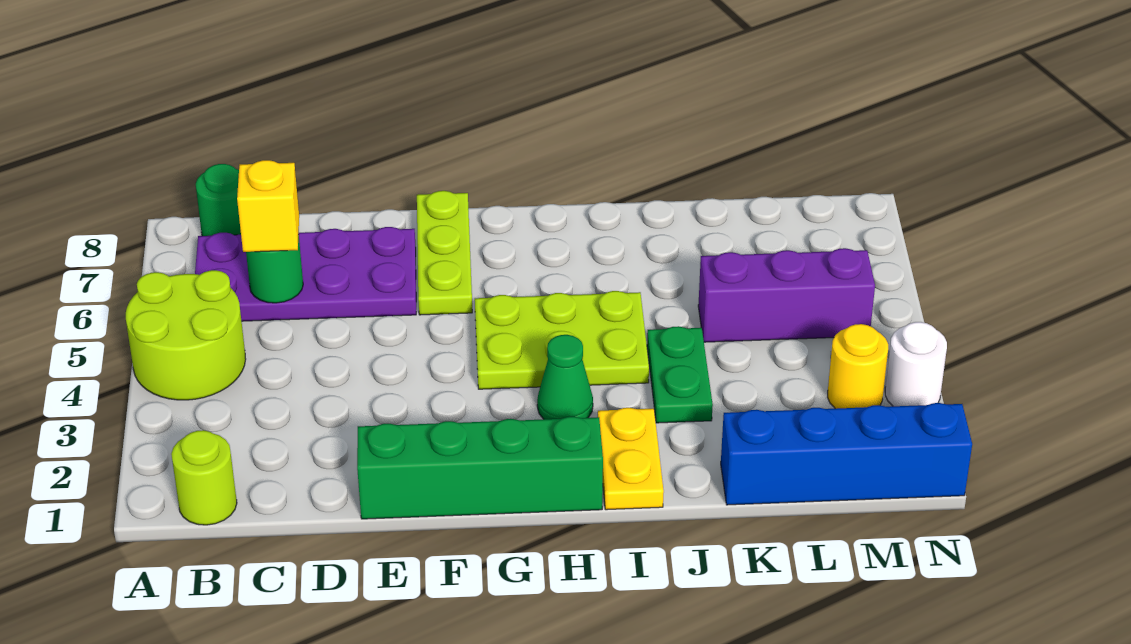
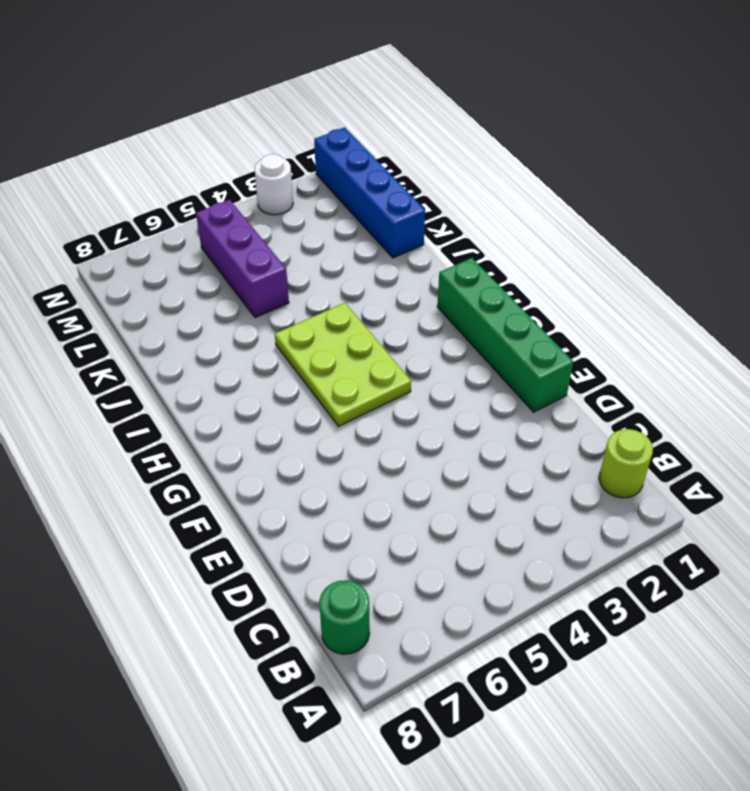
none -> lime round brick A4:B5 level 1
none -> purple plate B6:E7 level 1
none -> lime plate F6:F8 level 1

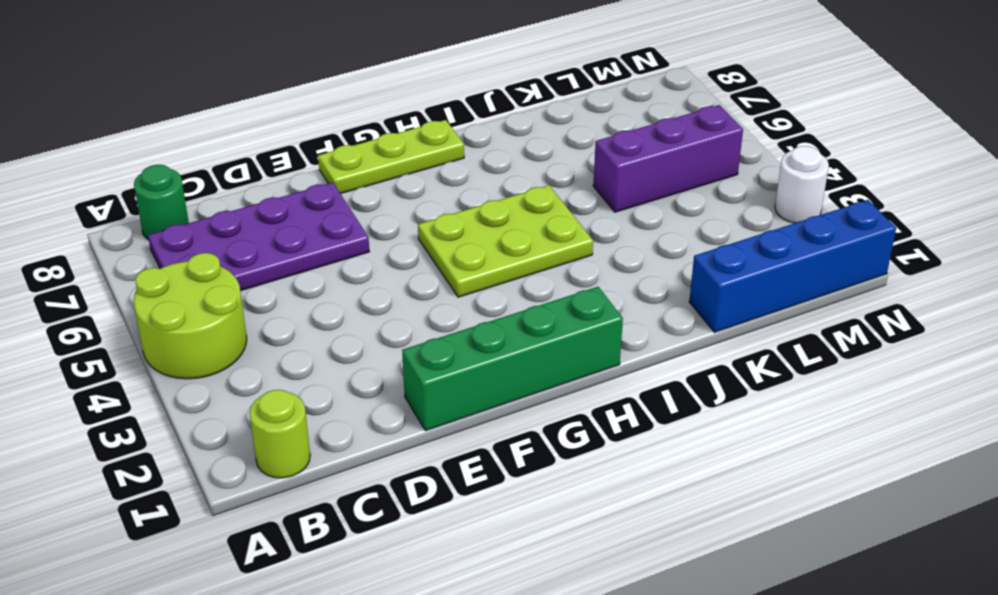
lime plate F8:H8 level 1 -> lime plate F6:F8 level 1
none -> green cone H3 level 1
none -> yellow plate I1:I2 level 1
none -> green plate J3:J4 level 1

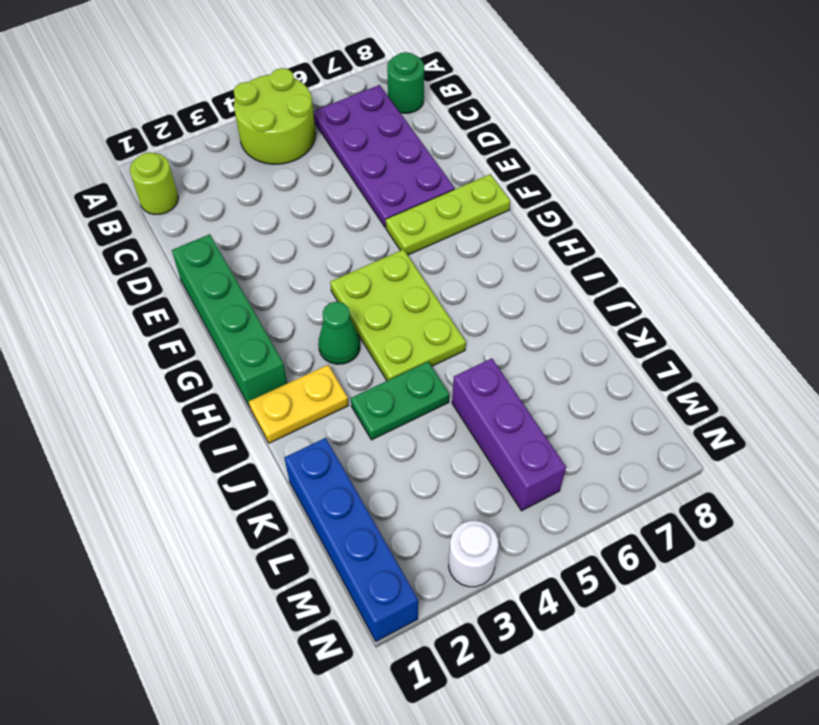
none -> yellow round brick M3 level 1
none -> green round brick C6 level 2
none -> yellow brick C6 level 3

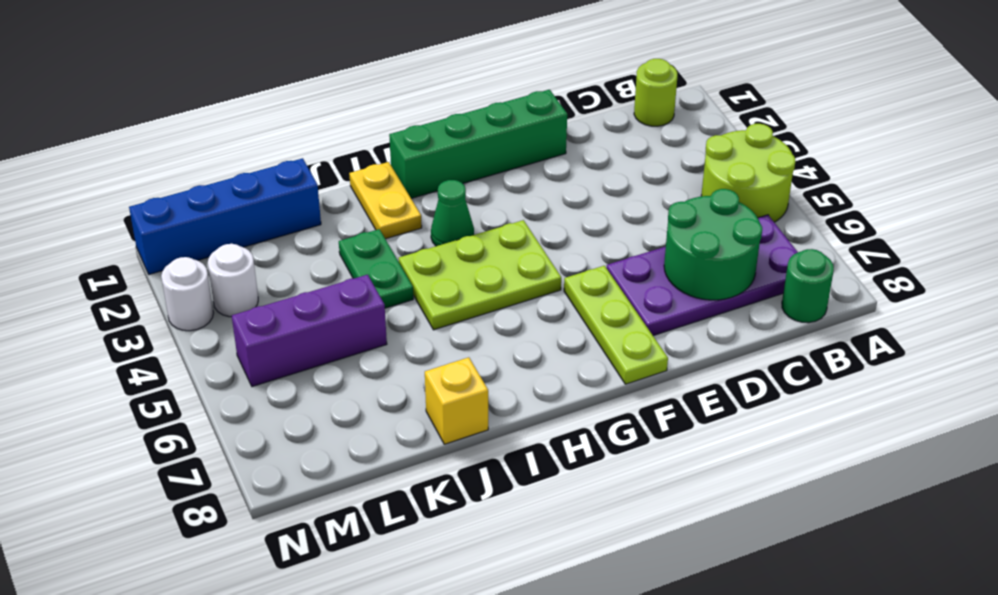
green round brick C6:D7 level 2 -> green round brick C6 level 2
yellow brick J8 level 1 -> yellow brick C6 level 3
white round brick M3 level 1 -> yellow round brick M3 level 1

